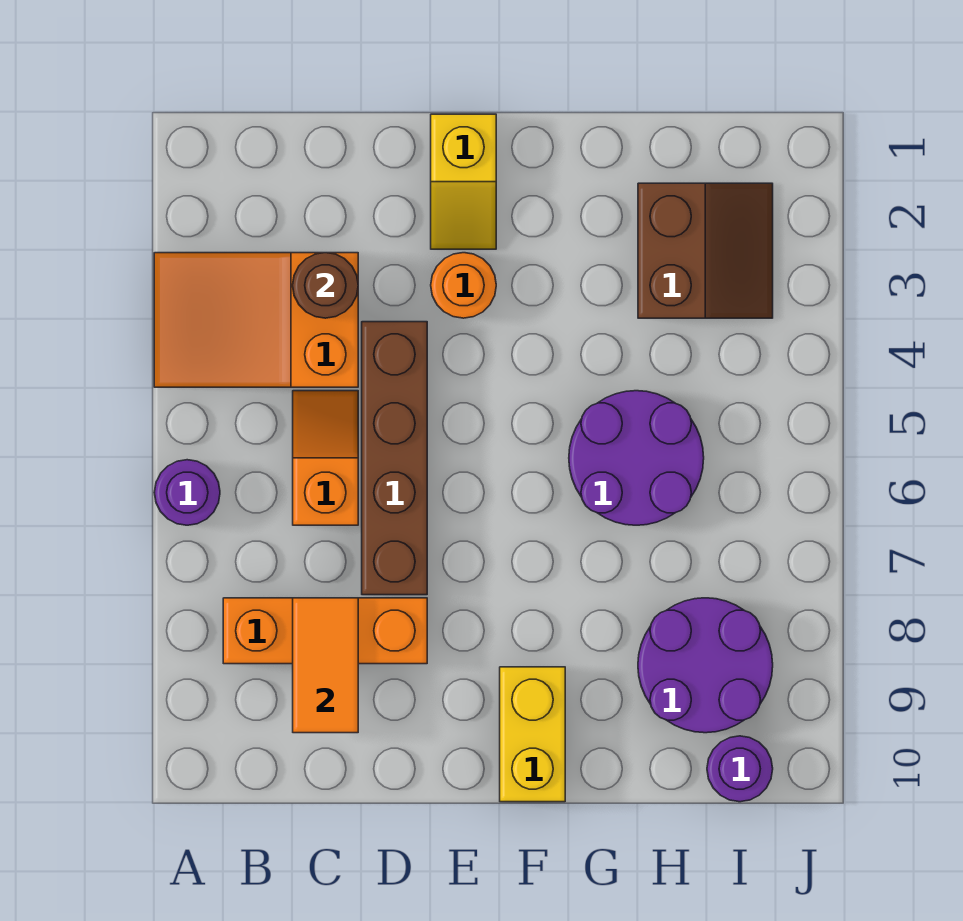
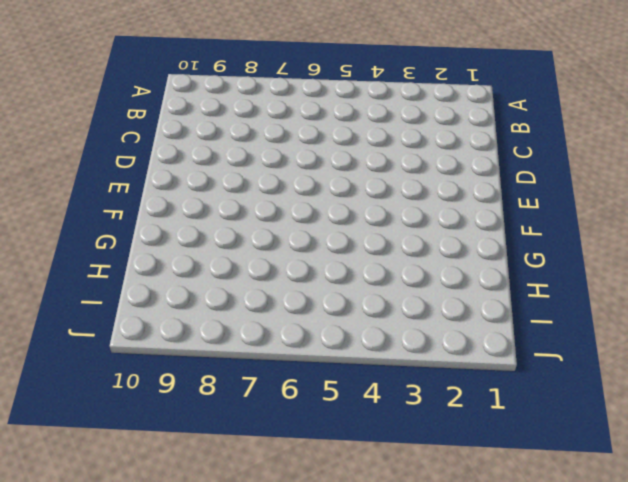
none -> orange slope A3:C4 level 1 top C
none -> purple round brick A6 level 1
none -> orange brick B8:D8 level 1

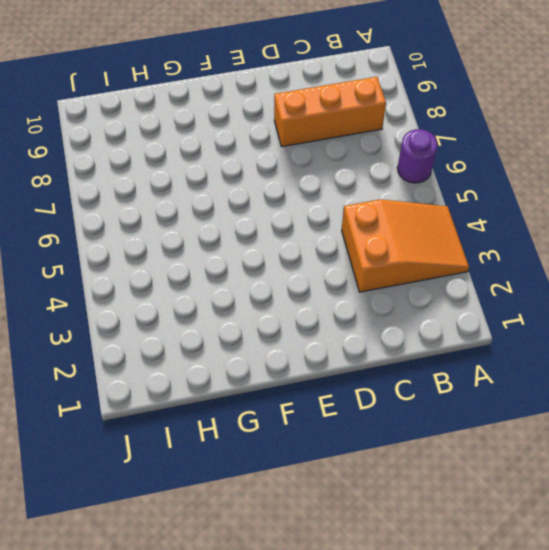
none -> orange slope C5:C6 level 1 top 6
none -> brown brick D4:D7 level 1
none -> yellow slope E1:E2 level 1 top 1

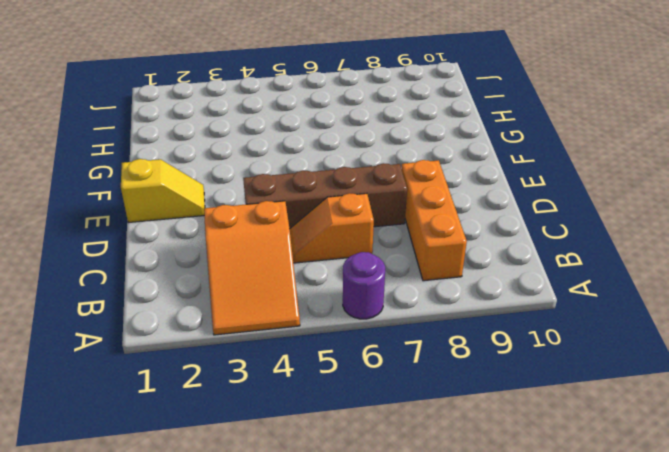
none -> orange round brick E3 level 1
none -> yellow brick F9:F10 level 1
none -> purple round brick G5:H6 level 1

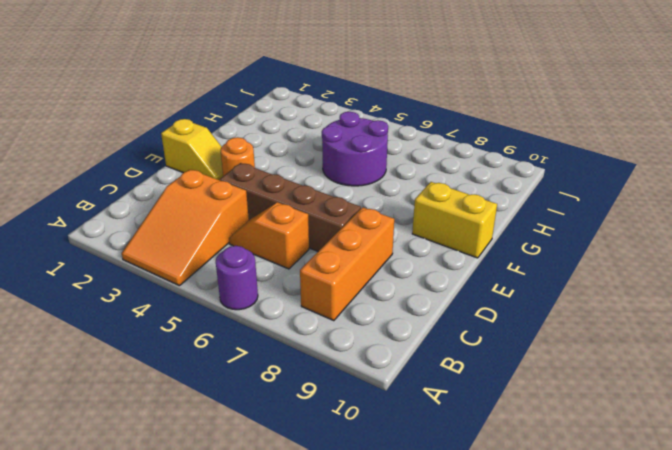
none -> brown slope H2:I3 level 1 top H
none -> purple round brick H8:I9 level 1
none -> purple round brick I10 level 1

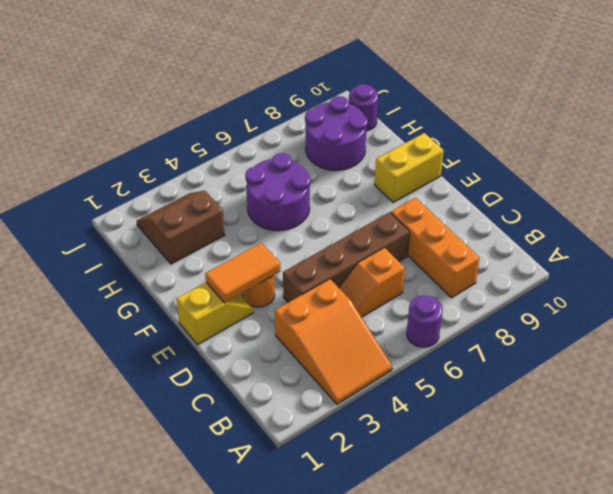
orange tile E2:E3 level 2 -> orange tile C8:C9 level 2
none -> brown round brick C3 level 2

